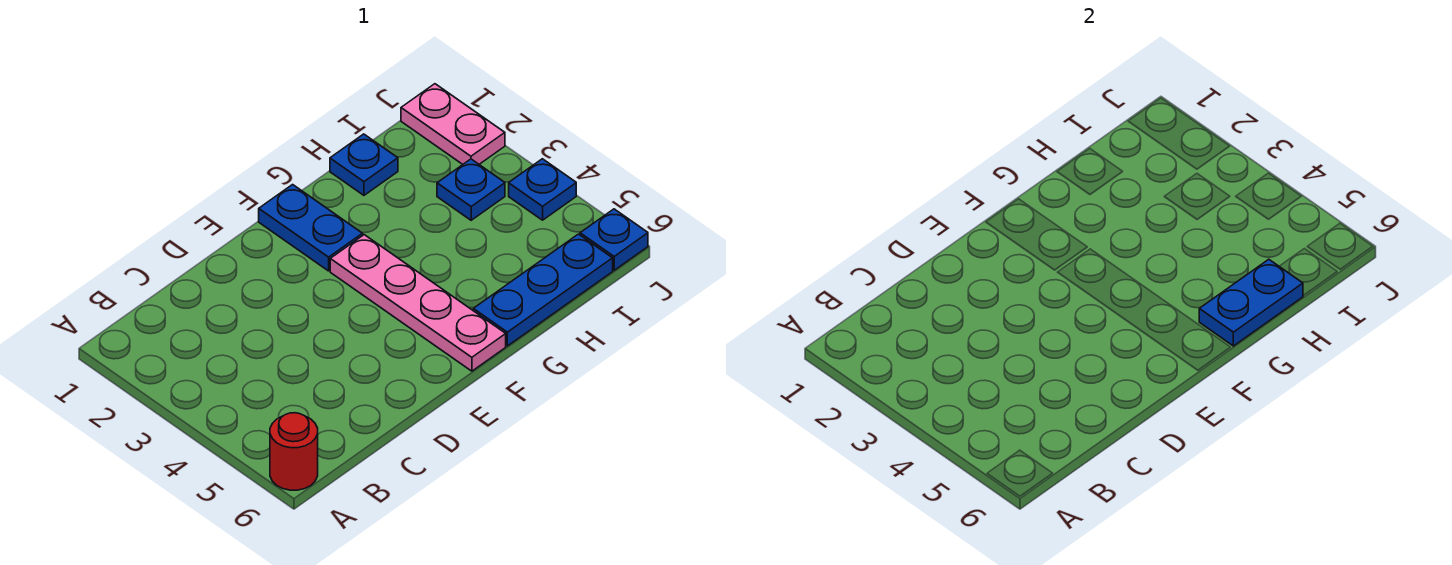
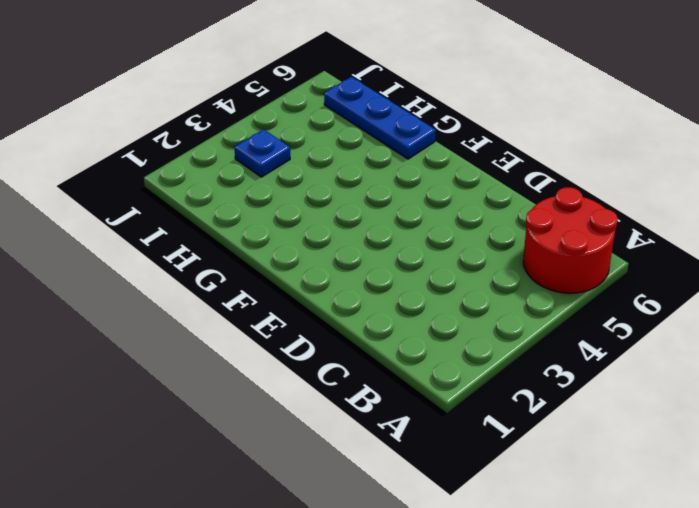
red round brick A5:B6 level 1 -> red round brick A6 level 1
none -> blue plate F1:F2 level 1
none -> pink plate F3:F6 level 1

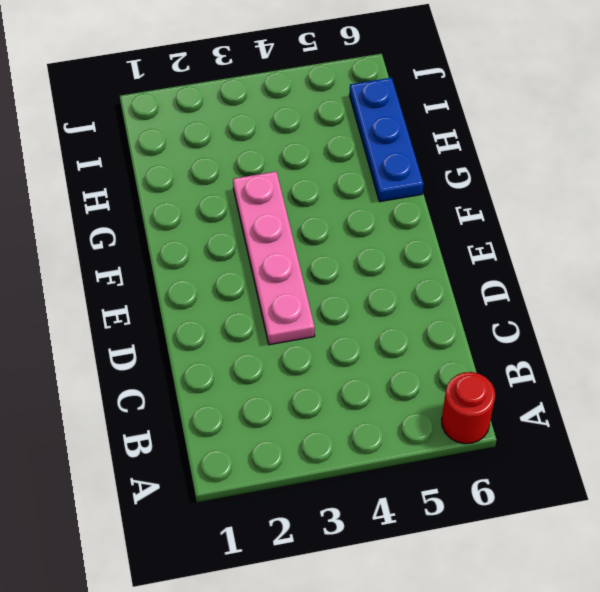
pink plate D3:G3 level 1 -> pink plate F3:F6 level 1
none -> blue plate F1:F2 level 1
none -> blue plate H1 level 1

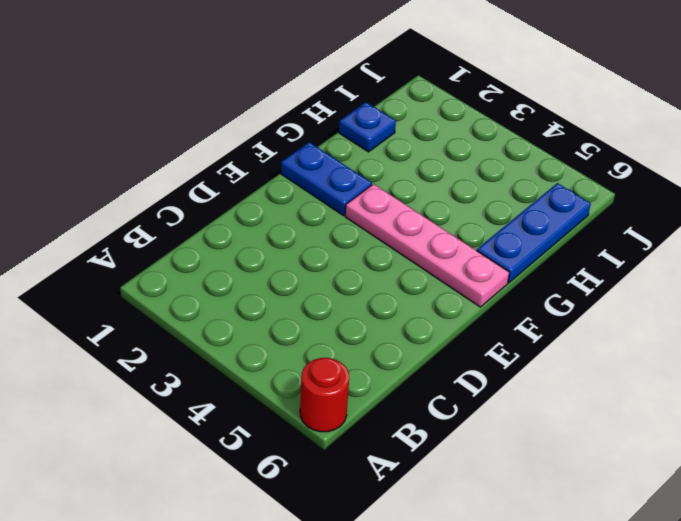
none -> blue plate I3 level 1
none -> pink plate J1:J2 level 1

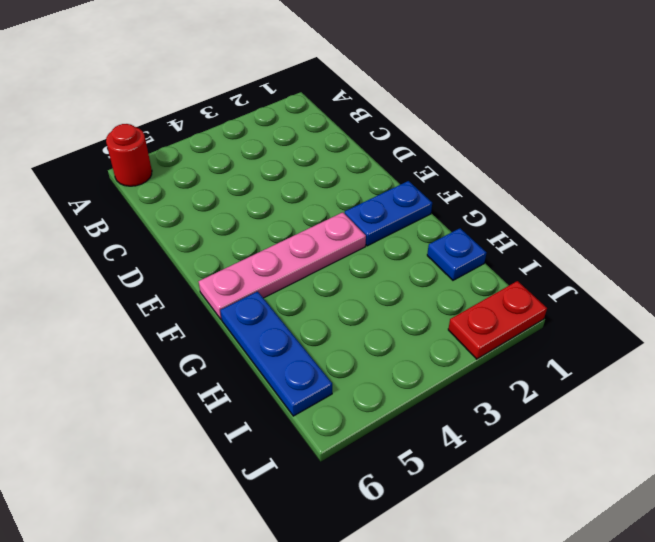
red plate J1:J2 level 1 -> pink plate J1:J2 level 1
none -> blue plate I3 level 1
none -> blue plate J4 level 1

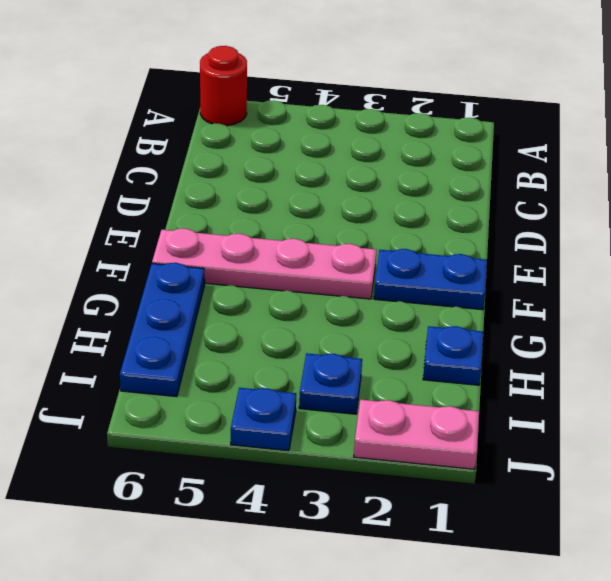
none -> blue plate J6 level 1
none -> blue plate G6:H6 level 2

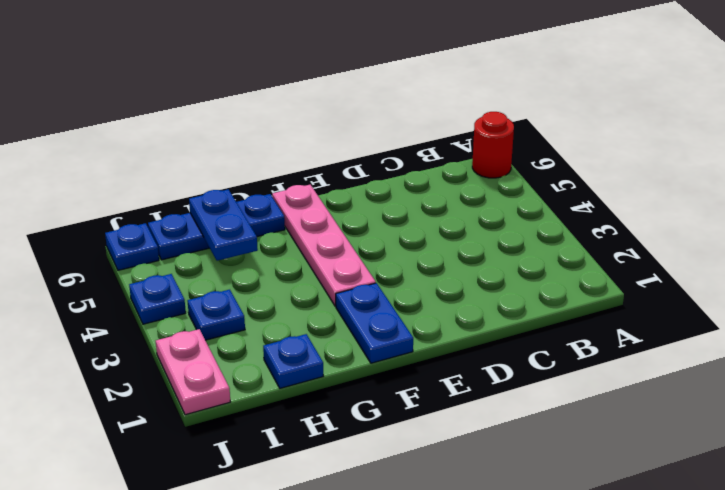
blue plate H5:H6 level 2 -> blue plate G6:H6 level 2

